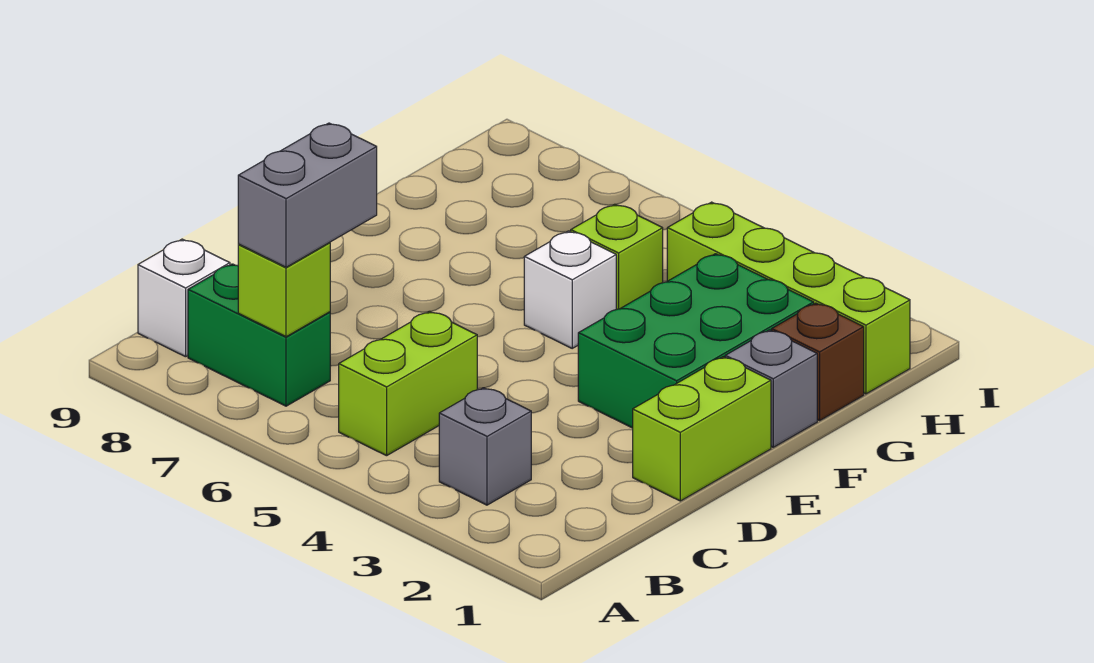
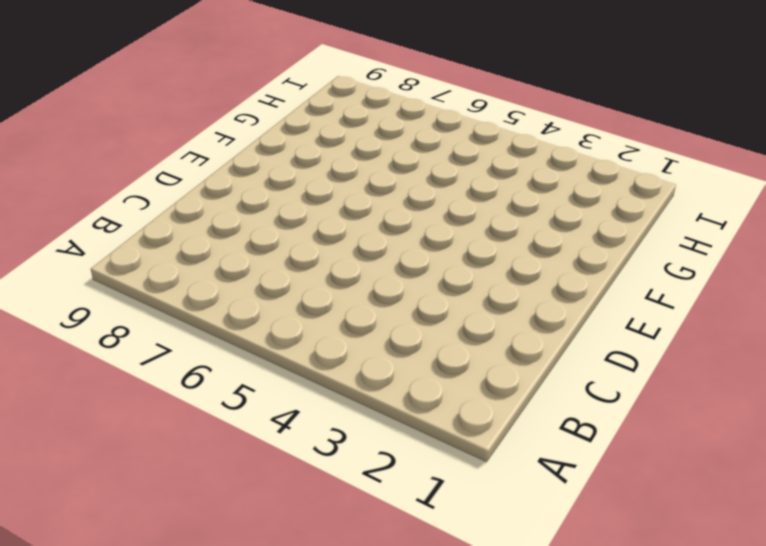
none -> grey brick B3 level 1
none -> lime brick B5:C5 level 1
none -> green brick B7:B8 level 1

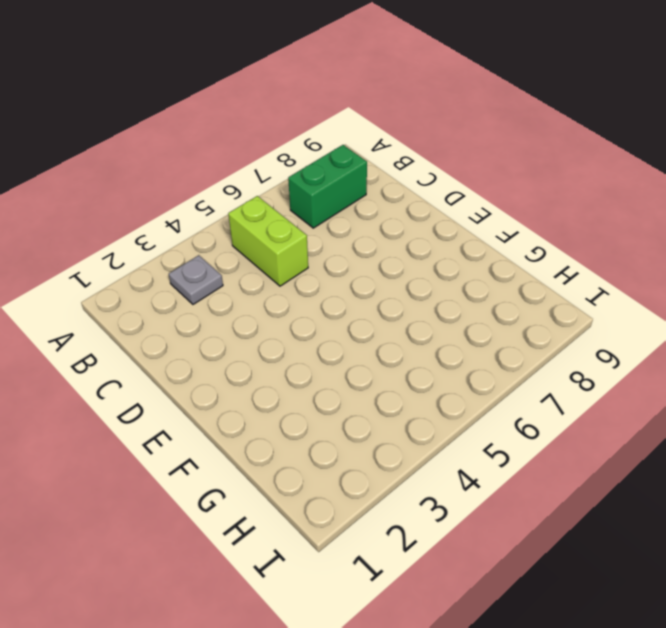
grey plate B3 level 1 -> grey brick B3 level 1
none -> white brick B9 level 1
none -> lime brick D1:E1 level 1
none -> green brick E2:G3 level 1

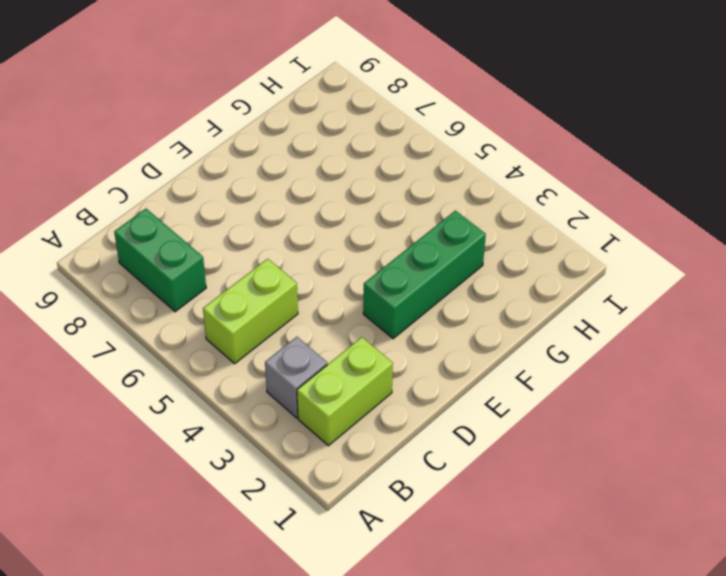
lime brick B2:C2 level 1 -> lime brick D1:E1 level 1
green brick E3:G3 level 1 -> green brick E2:G3 level 1
none -> white brick B9 level 1
none -> grey brick F1 level 1
none -> white brick F5 level 1

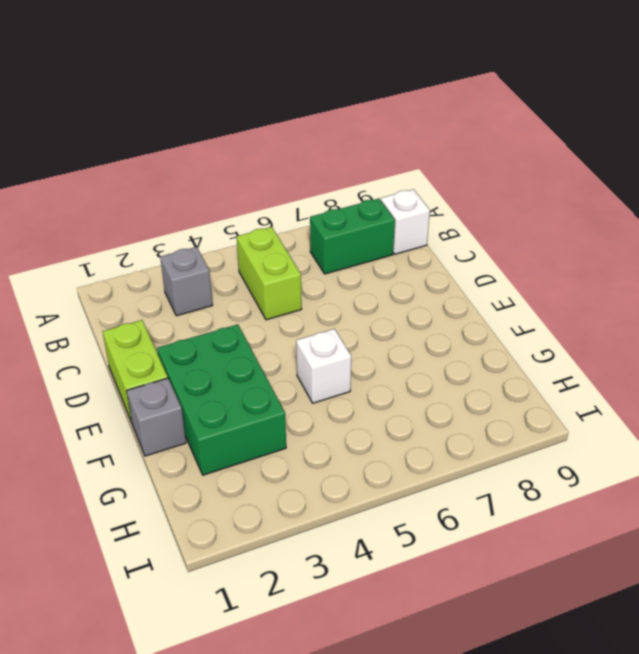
none -> brown brick G1 level 1
none -> lime brick G5 level 1
none -> lime brick H1:H4 level 1

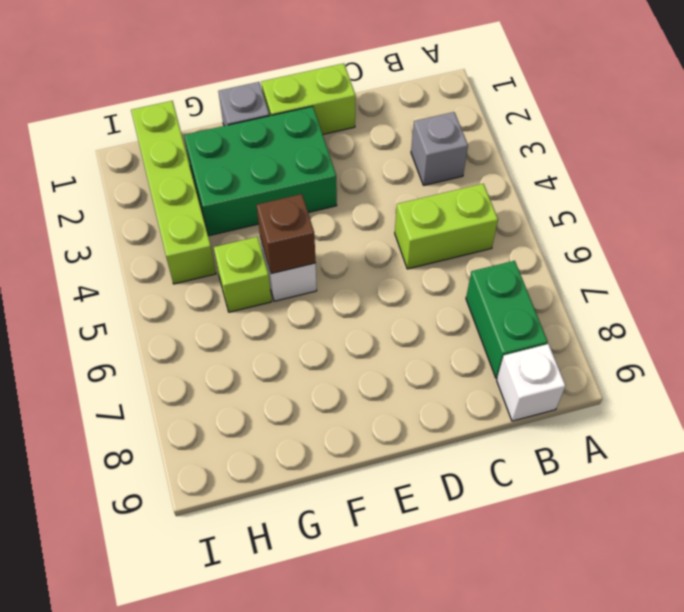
brown brick F5 level 2 -> brown brick G1 level 1
none -> lime brick B7 level 2
none -> grey brick B7:C7 level 3

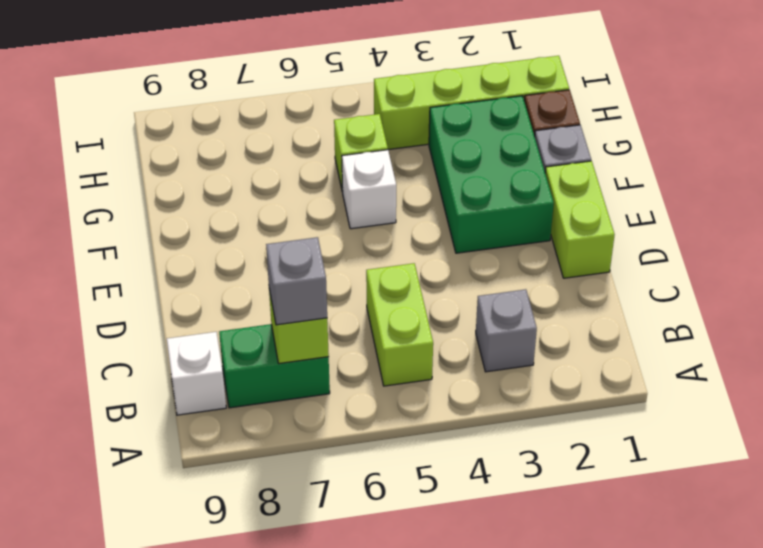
grey brick B7 level 3 -> grey brick B7:C7 level 3

